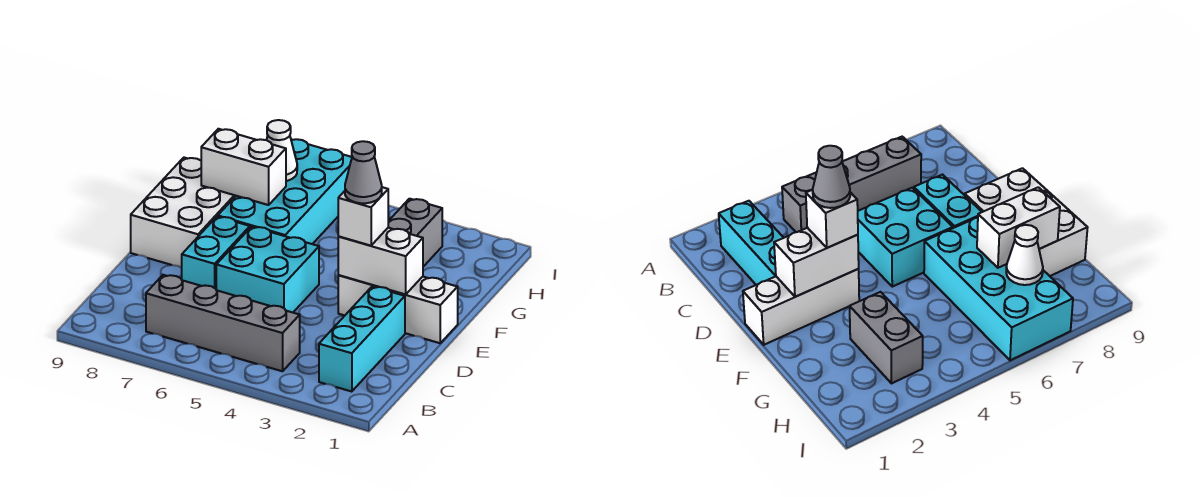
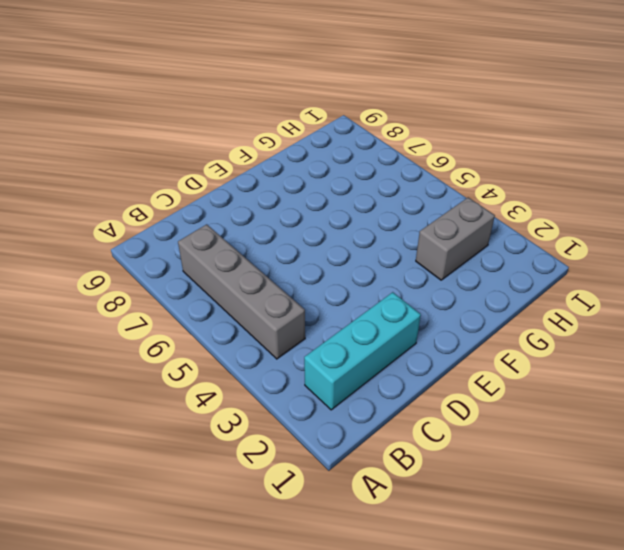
none -> cyan brick D5:E6 level 1
none -> cyan brick D7:E7 level 1
none -> white brick E1:E3 level 1

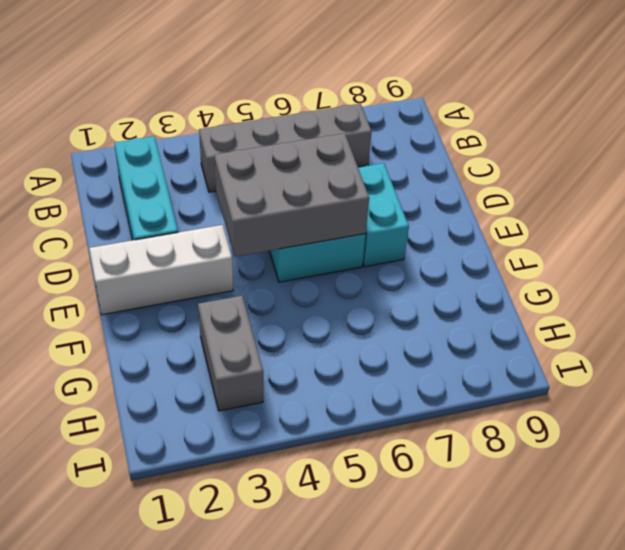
grey brick D4:E6 level 2 -> none
none -> white brick E8:G9 level 1
none -> cyan brick F6:I7 level 1
none -> white brick E2:E3 level 2

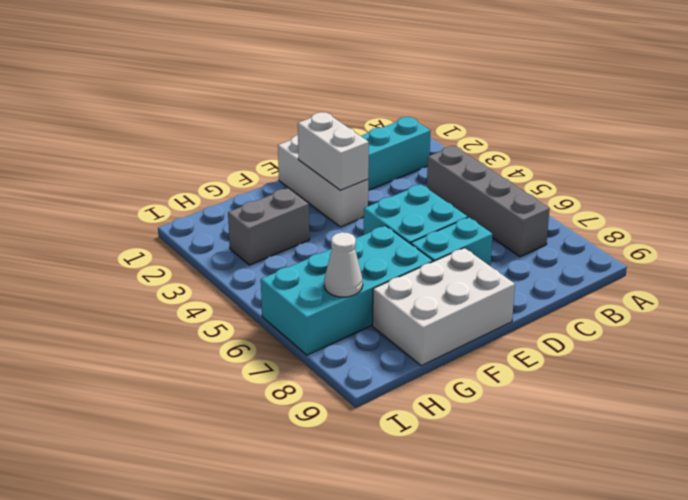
none -> white brick G7:G8 level 2
none -> white brick E3 level 3
none -> grey cone E3 level 4

